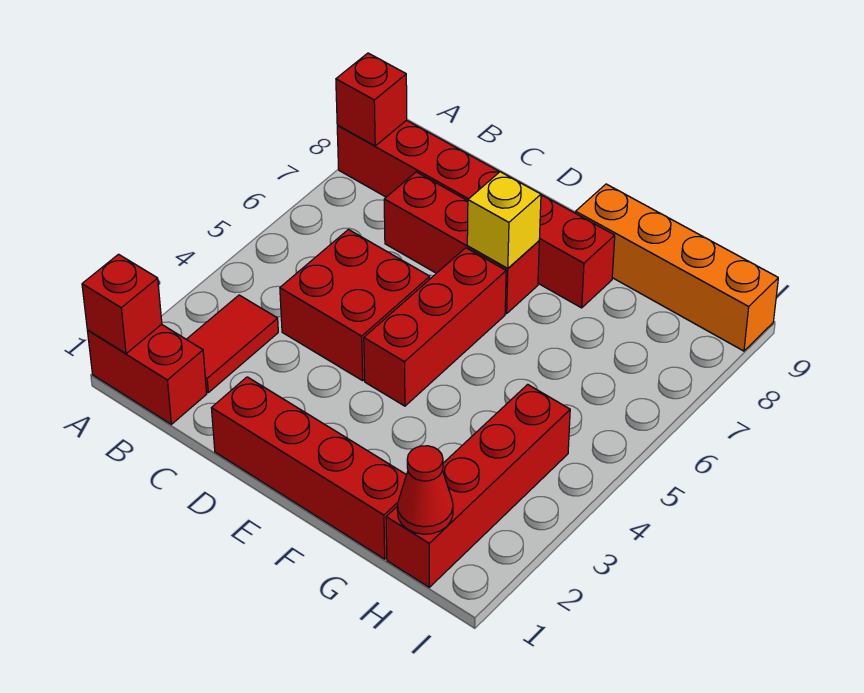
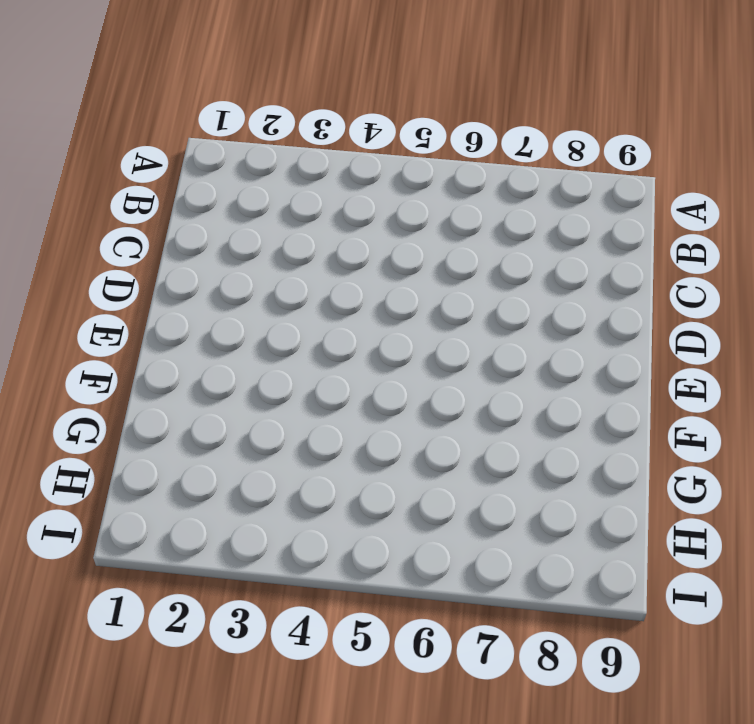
none -> red brick A1:B1 level 1
none -> red brick A8:F8 level 1
none -> red tile B2:B3 level 1

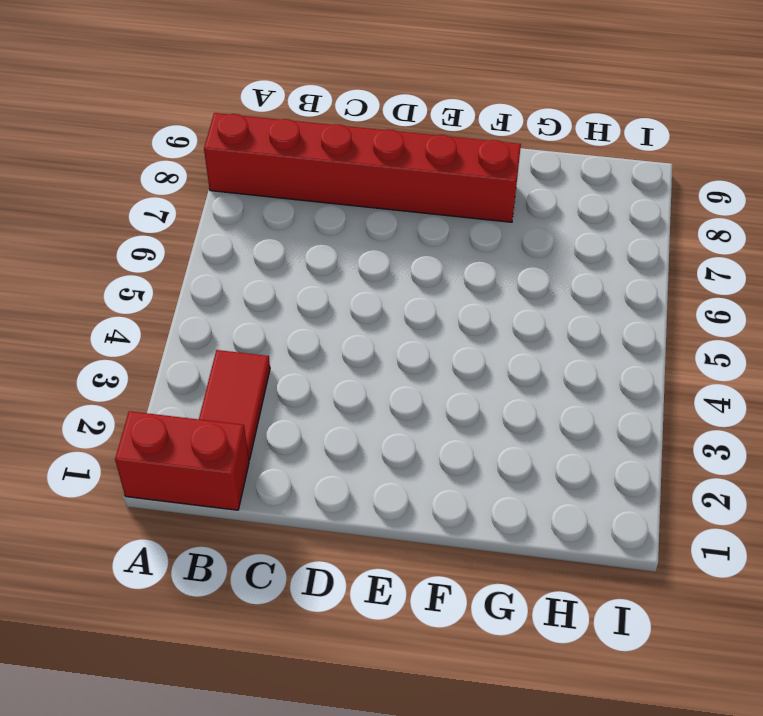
none -> red brick C4:D5 level 1
none -> red brick C7:E7 level 1
none -> red brick D1:G1 level 1

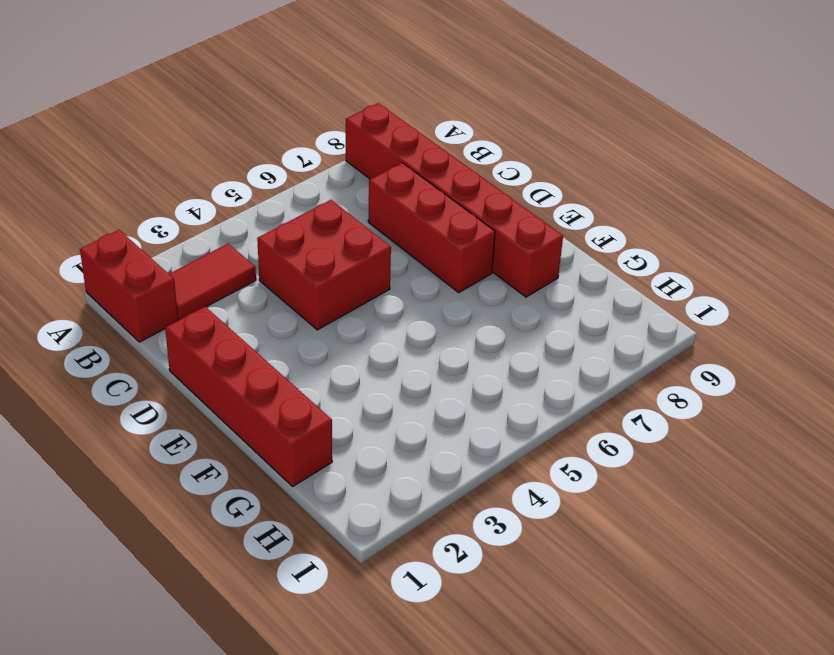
none -> red brick E4:E6 level 1
none -> orange brick F9:I9 level 1
none -> red brick H1:H4 level 1

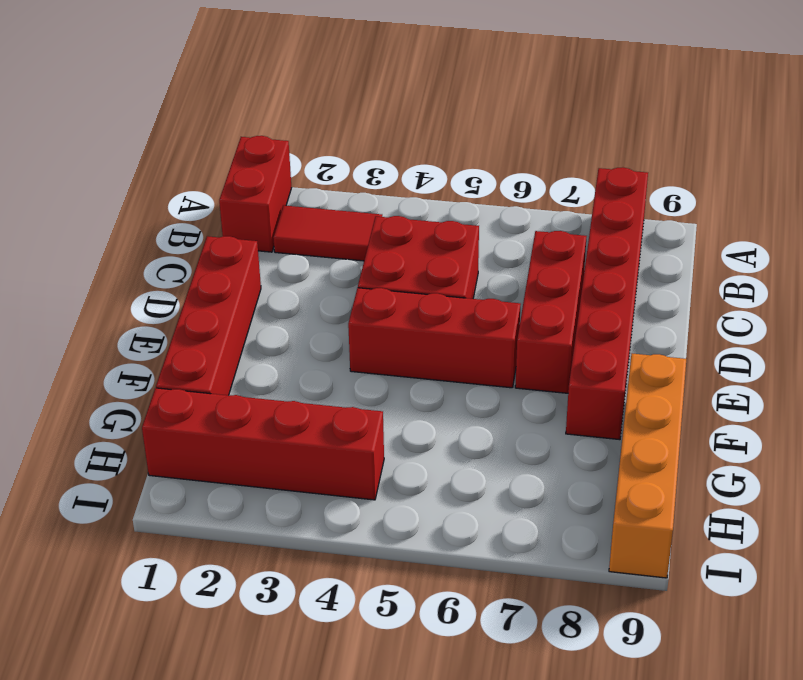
none -> red brick A1 level 2
none -> red brick A8 level 2
none -> yellow brick E7 level 2

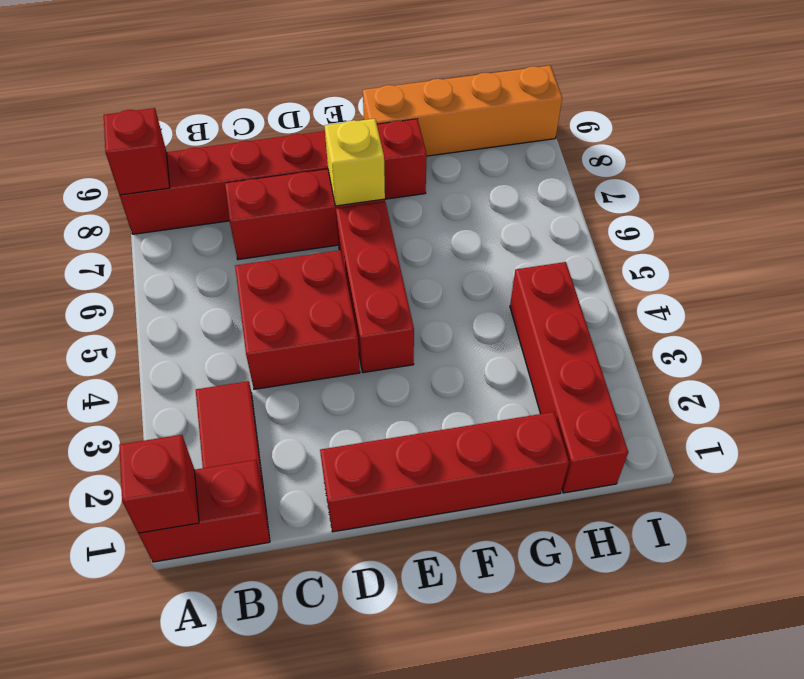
none -> red cone H1 level 2

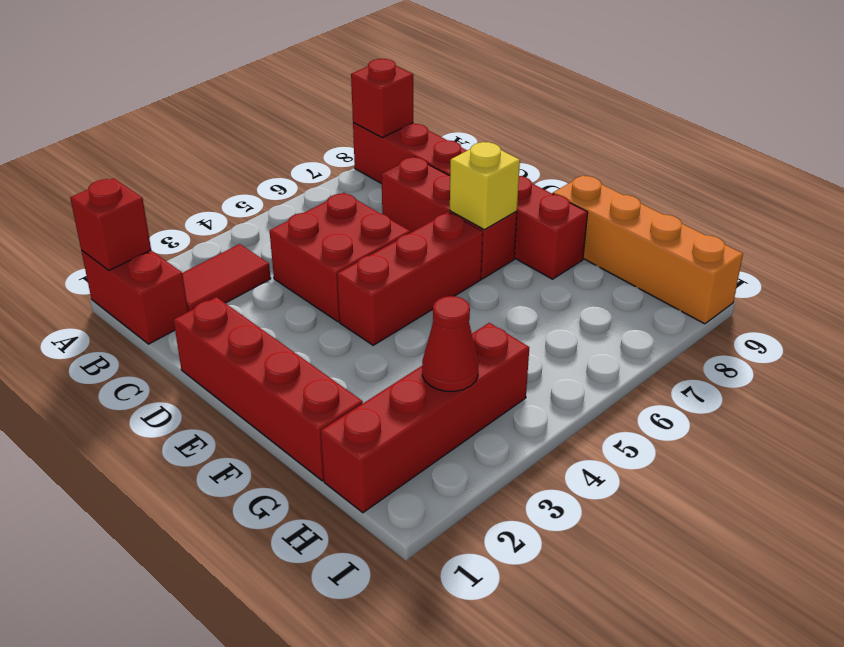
red cone H3 level 2 -> red cone H1 level 2

